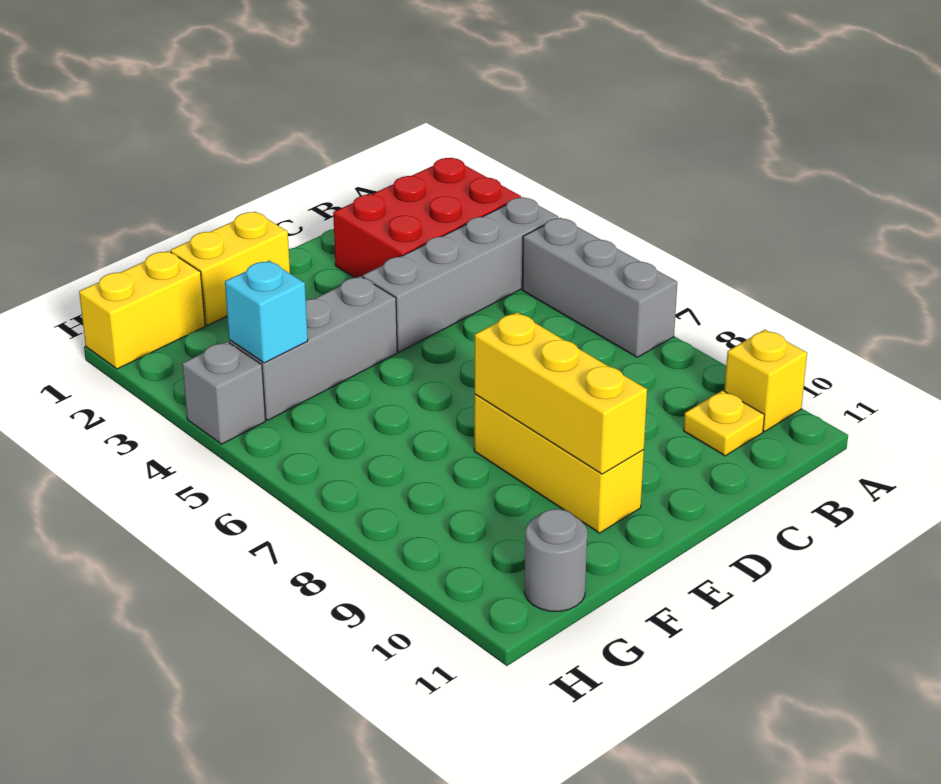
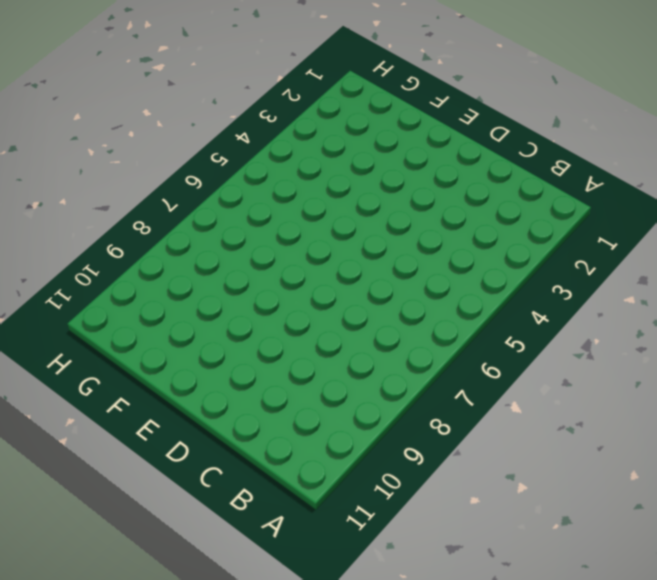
none -> red brick A2:C3 level 1
none -> grey brick A4:D4 level 1
none -> grey brick A5:A7 level 1

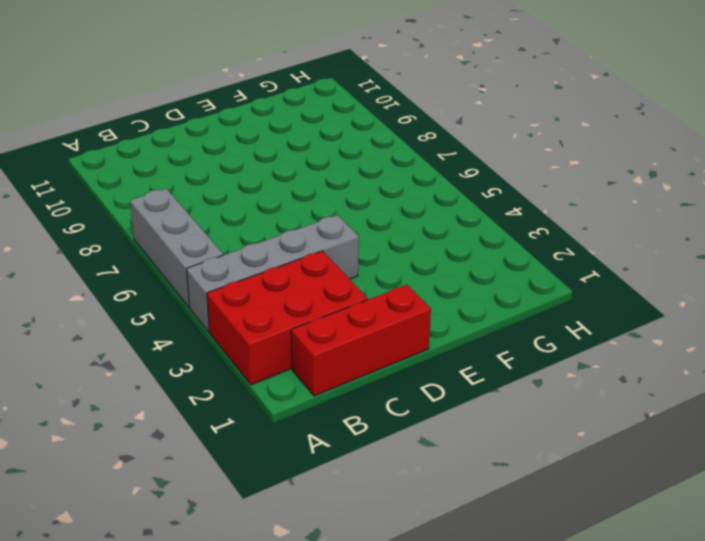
red brick B1:D1 level 1 -> none
none -> yellow brick A10 level 1
none -> yellow plate B10 level 1
none -> yellow brick E1:F1 level 1

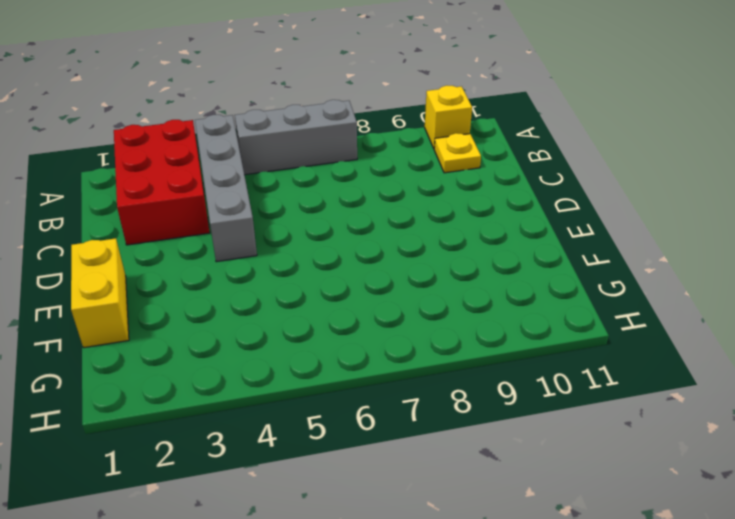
none -> grey brick E4:G4 level 1
none -> yellow brick E8:E10 level 1
none -> yellow brick G1:H1 level 1

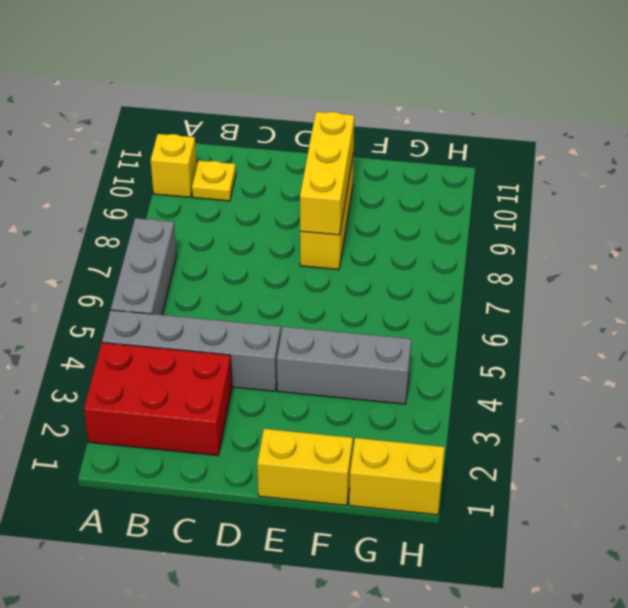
none -> grey round brick G11 level 1
none -> grey brick H4 level 1
none -> cyan brick G4 level 2

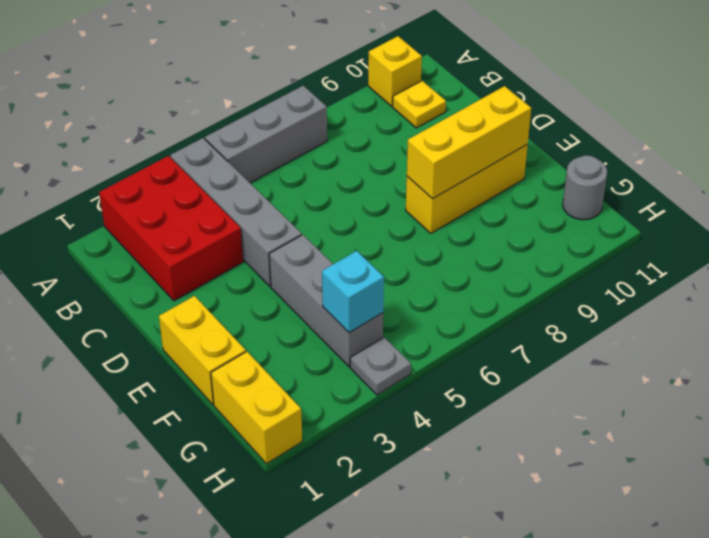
grey plate H4 level 1 -> grey brick H4 level 1

